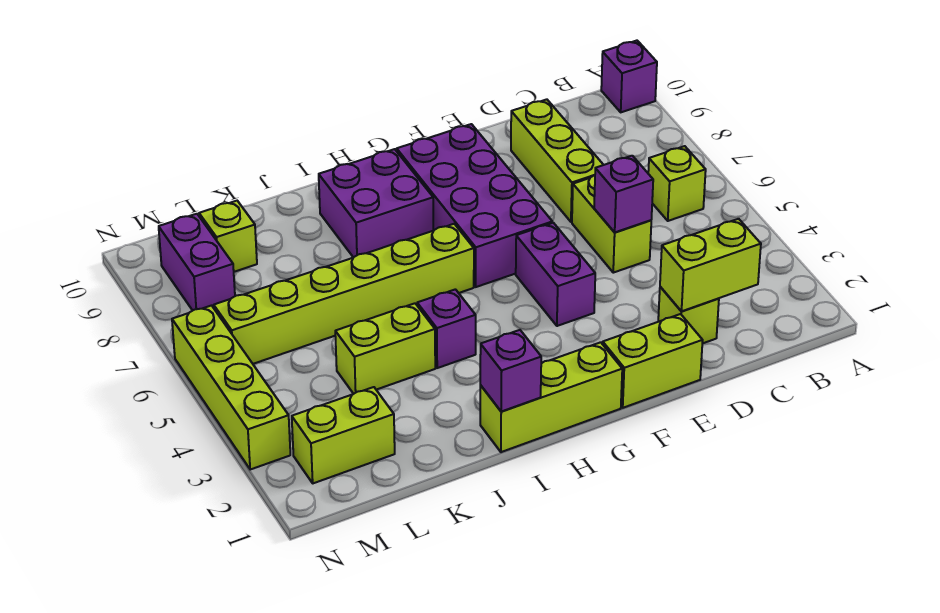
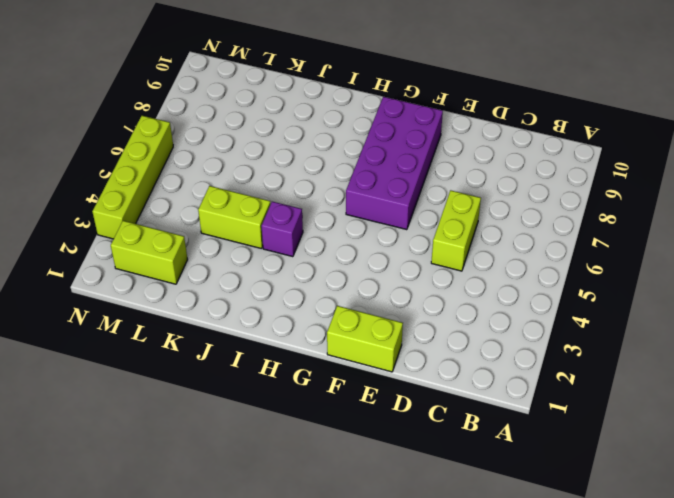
none -> purple brick A10 level 1
none -> lime brick B6 level 1
none -> lime brick D2 level 1

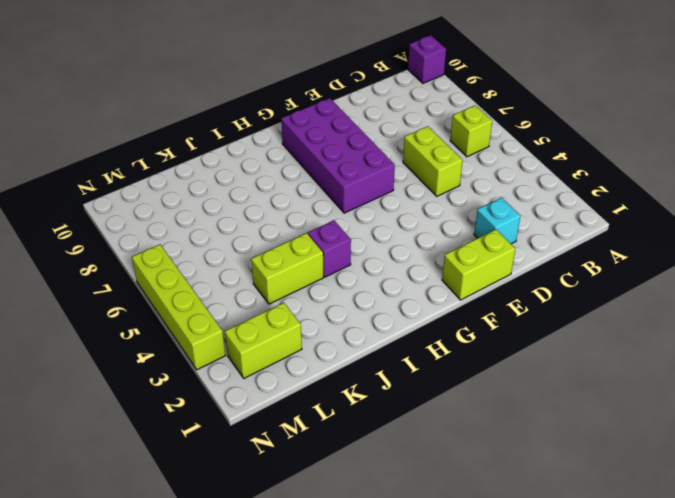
cyan brick D2 level 1 -> lime brick D2 level 1
none -> lime brick D7:D9 level 1
none -> purple brick F4:F5 level 1
none -> lime brick G1:I1 level 1

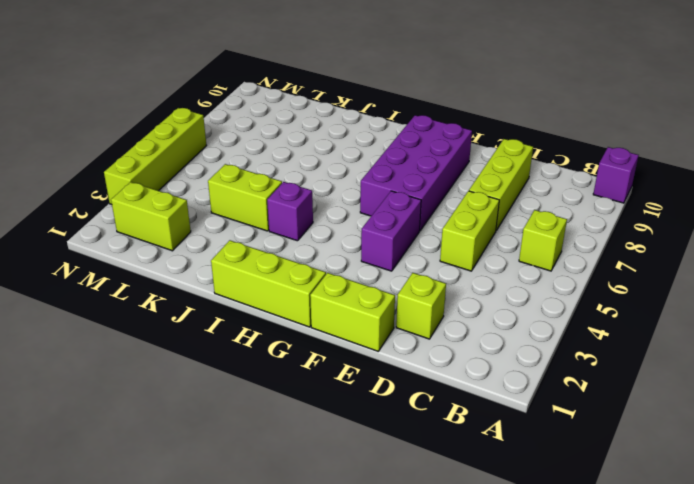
none -> lime brick H6:M6 level 1
none -> purple brick H8:I9 level 1
none -> lime brick L9 level 1

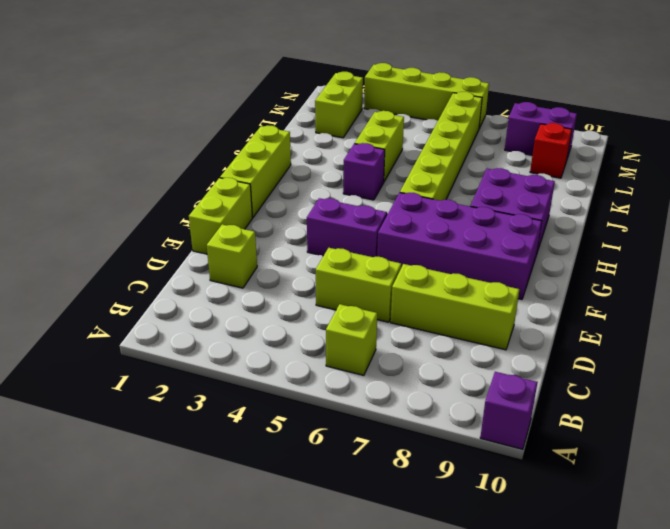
red brick L9 level 1 -> lime brick L9 level 1
none -> lime brick C2:D2 level 2
none -> purple brick D5 level 2
none -> purple brick I1 level 2

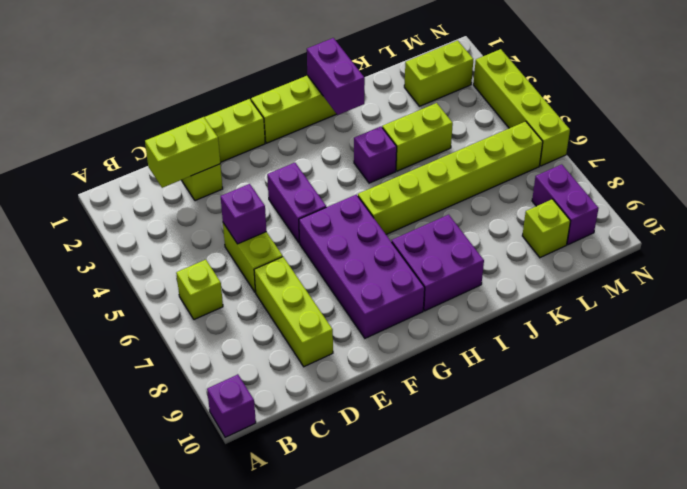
purple brick I1:I2 level 2 -> purple brick I1 level 2

